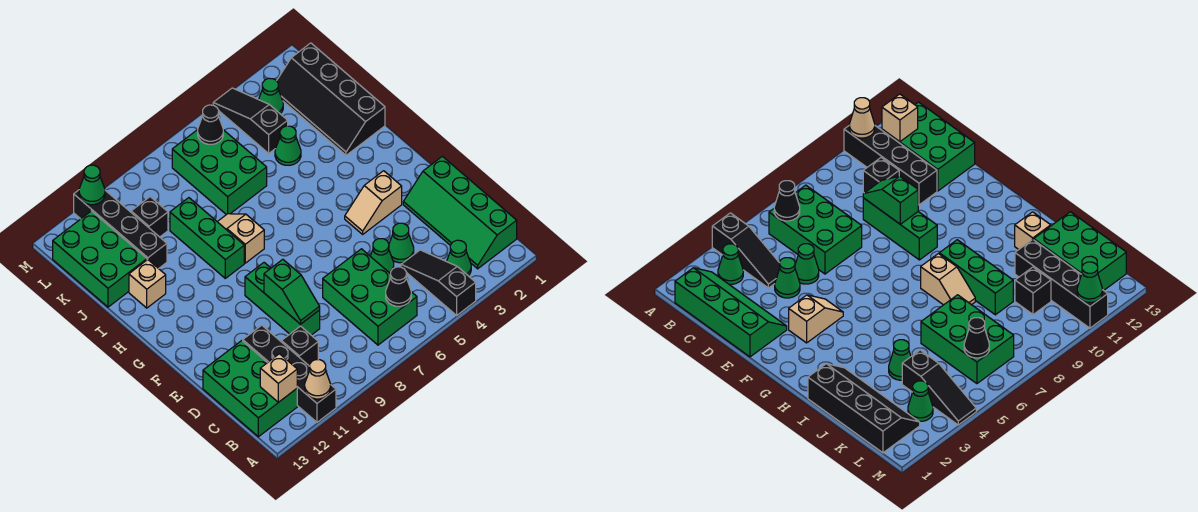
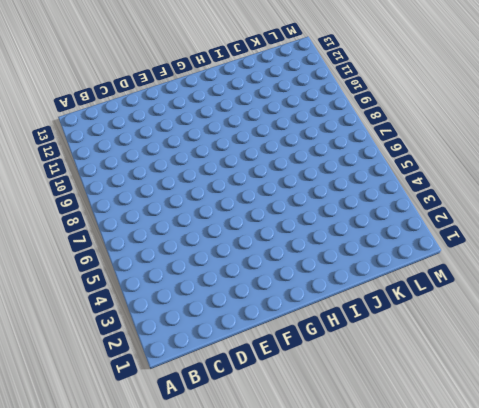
none -> black slope A4:C4 level 1 top A
none -> black brick A11:D11 level 1
none -> green slope B1:E2 level 1 top 1

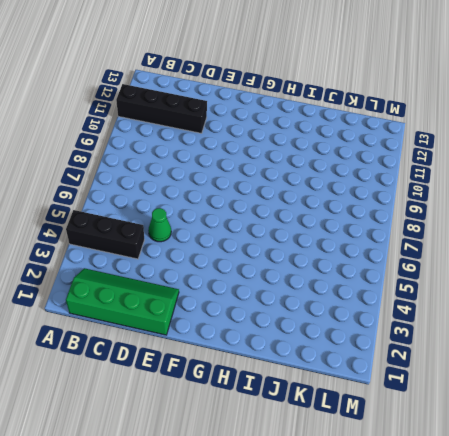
black brick A4:C4 level 1 -> black slope A4:C4 level 1 top A
none -> green cone B3 level 1
none -> green brick B6:D7 level 1
none -> green brick B12:D13 level 1

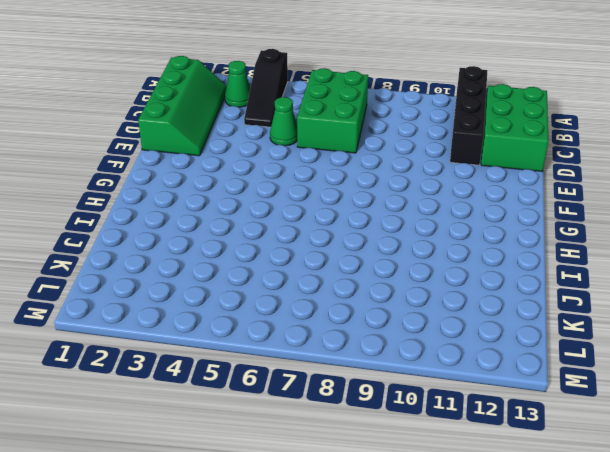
none -> black brick C10 level 1
none -> green cone D4 level 1
none -> green brick D9:F9 level 1

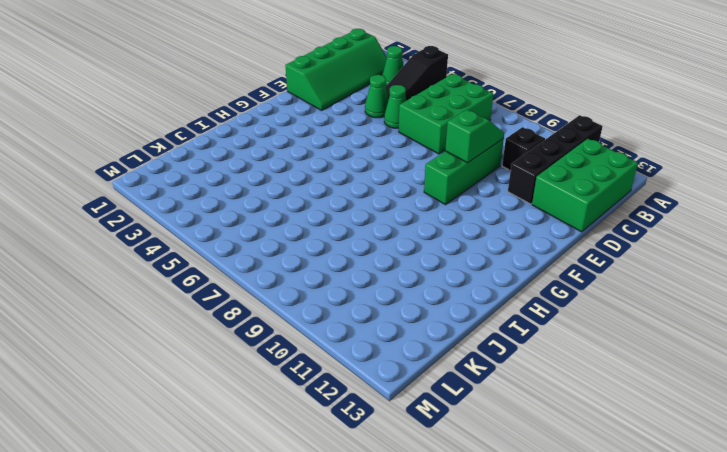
none -> tan slope F3:F4 level 1 top 3
none -> tan slope H8:I8 level 1 top H
none -> green brick H9:J9 level 1

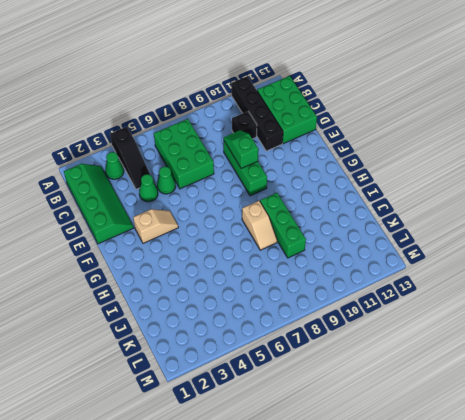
none -> black slope I1:L2 level 1 top 1
none -> tan brick I12 level 1
none -> green cone J4 level 1

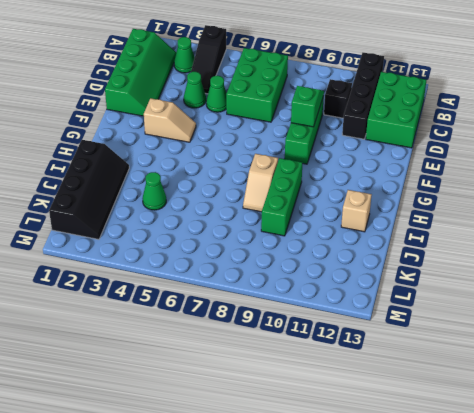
none -> green brick J6:L7 level 1
none -> black brick J11:M11 level 1
none -> green brick J12:L13 level 1

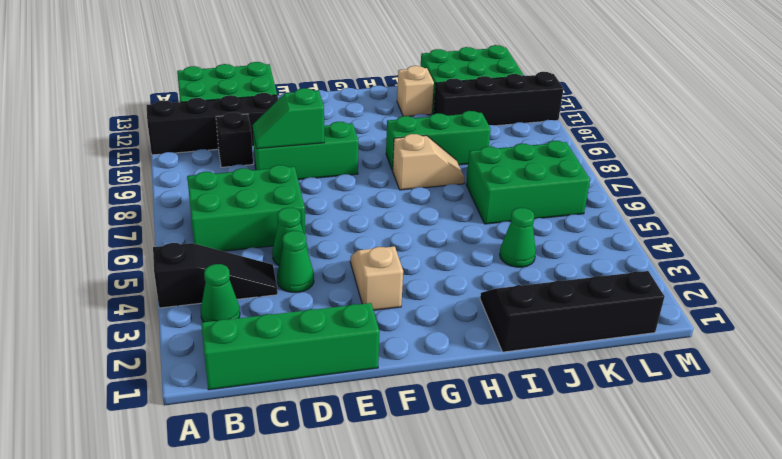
none -> black slope K4:M4 level 1 top K
none -> black brick K10 level 1
none -> green cone L3 level 1

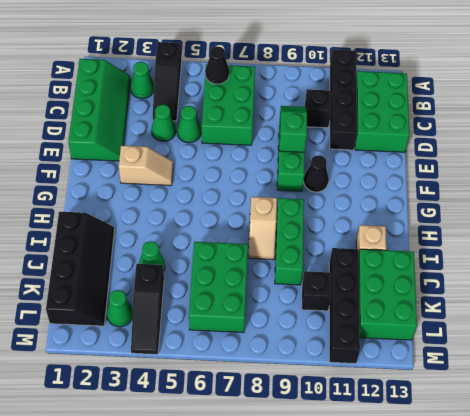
black cone F10 level 1 -> black cone L6 level 2
none -> tan cone A11 level 2
none -> tan brick B12 level 2
none -> green cone M11 level 2

